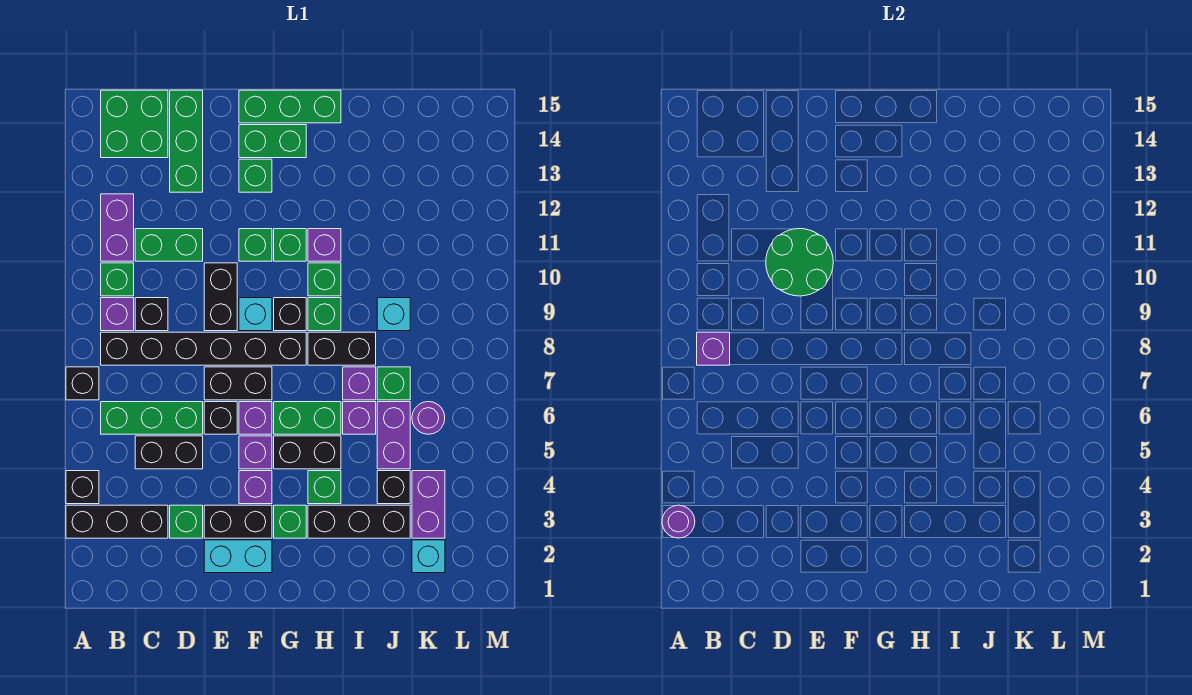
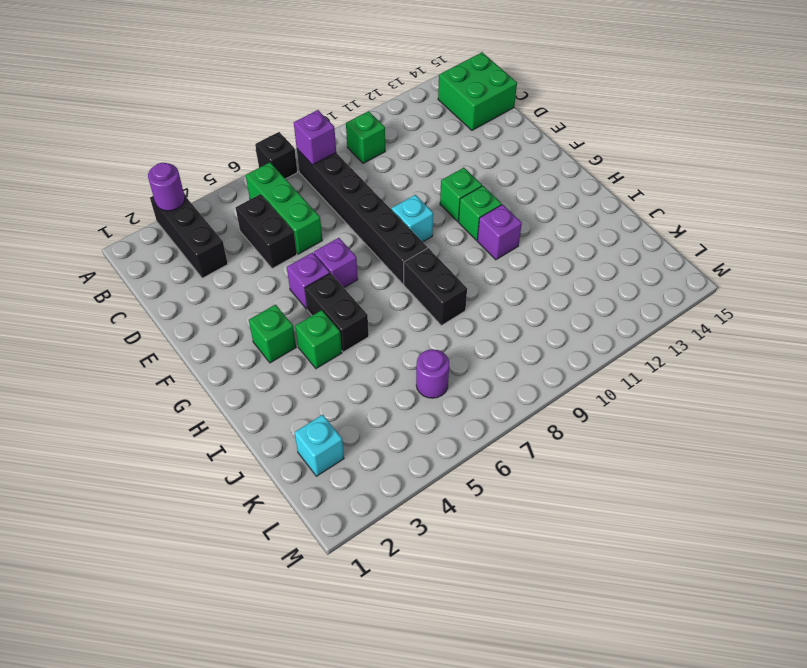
none -> black brick A4 level 1
none -> purple brick B9 level 1
none -> purple brick B11:B12 level 1
none -> black brick C9 level 1

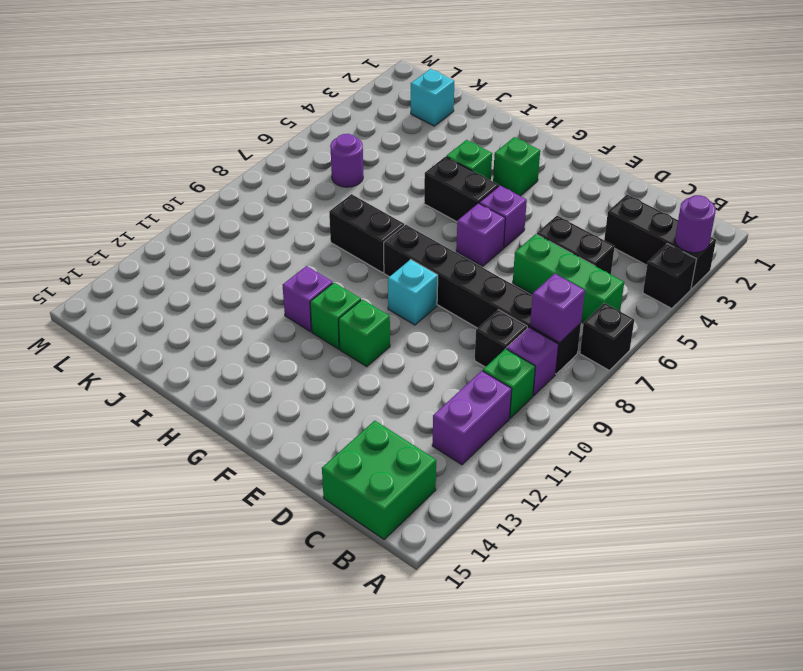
none -> green brick C11:D11 level 1
none -> green brick D3 level 1
none -> green brick D13:D15 level 1
none -> cyan brick E2:F2 level 1

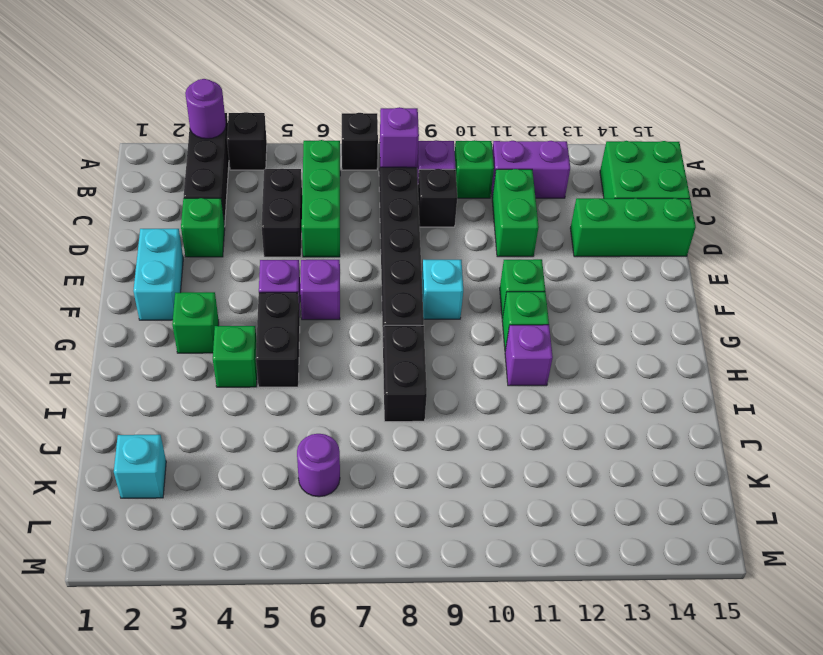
none -> black brick E3:F3 level 1
none -> black brick E6 level 1
none -> black brick E7:F7 level 1
none -> black brick E9:E10 level 1

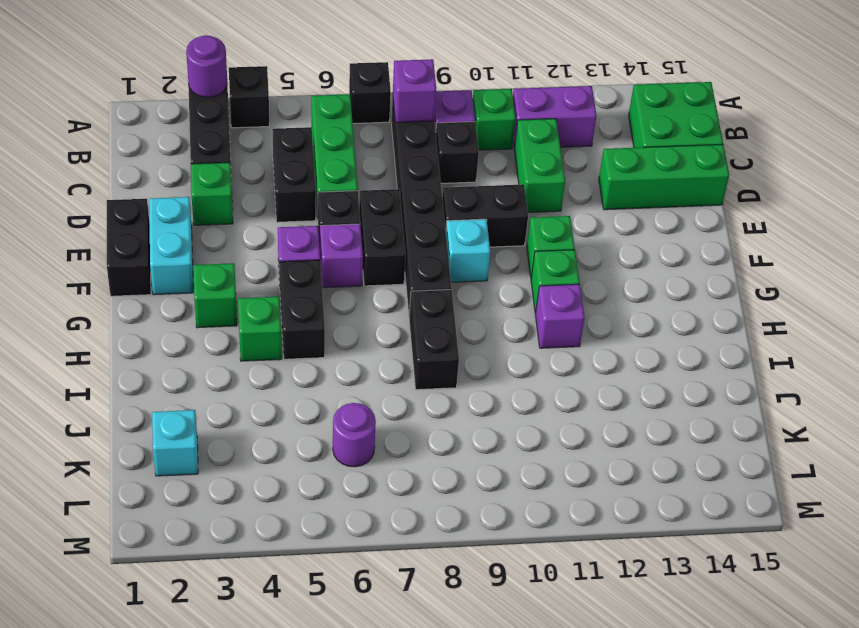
black brick E1:F1 level 1 -> black brick E3:F3 level 1
none -> purple brick F4 level 1
none -> green brick F13 level 1
none -> green brick F14:G14 level 1
none -> green brick F15:H15 level 1

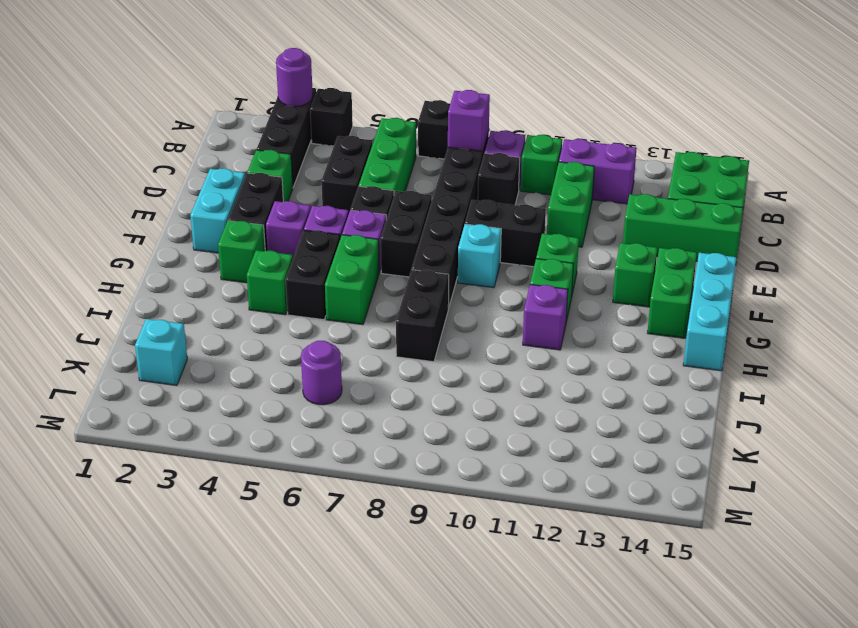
cyan brick F15:H15 level 1 -> green brick F15:H15 level 1
none -> black brick G9 level 1
none -> black brick H3:J3 level 1
none -> green brick H9 level 1
none -> green brick H10 level 1

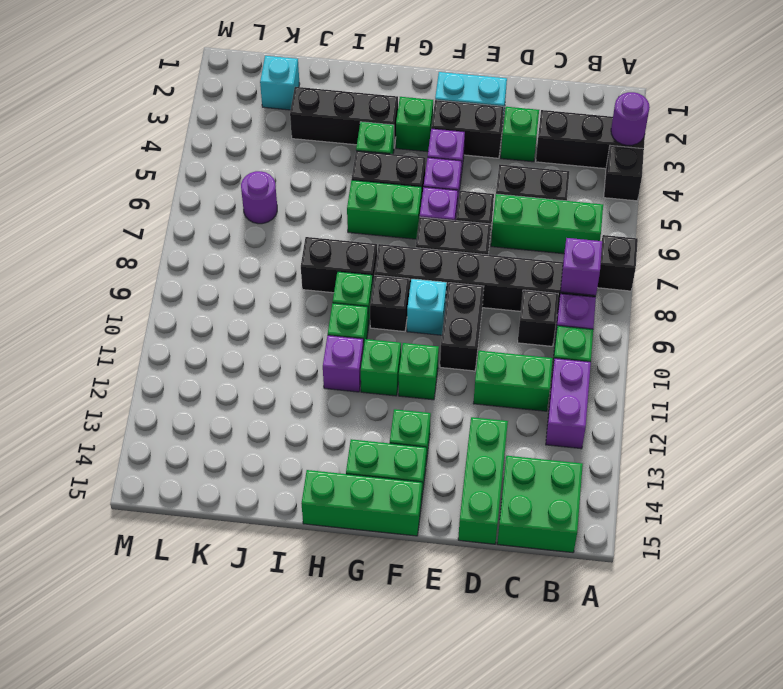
none -> purple brick I6 level 1
none -> purple brick I7 level 1
none -> black brick J4 level 1
none -> purple brick J5:J6 level 1

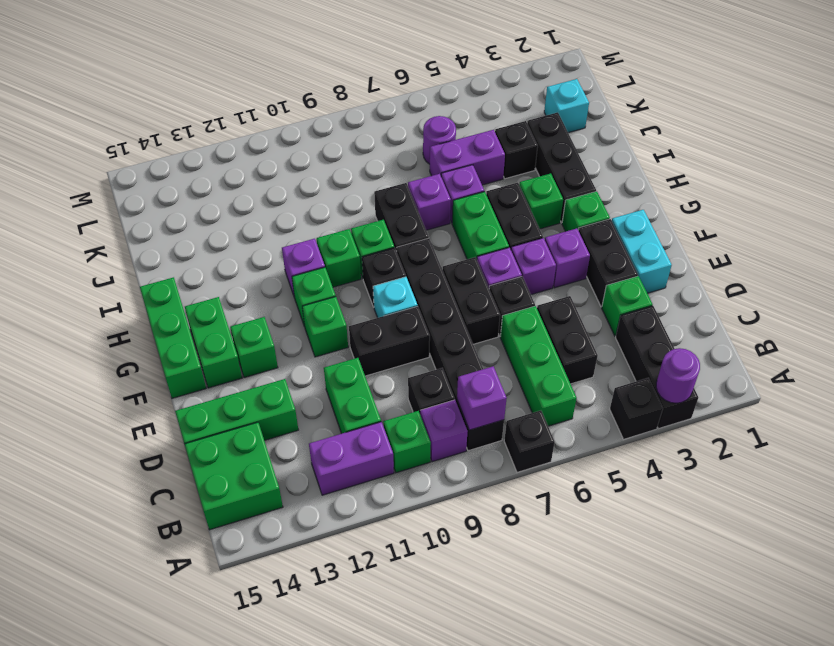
none -> green brick J7 level 1
none -> cyan brick J9 level 1
none -> purple brick K3:K4 level 1
none -> green round brick D10:E11 level 2

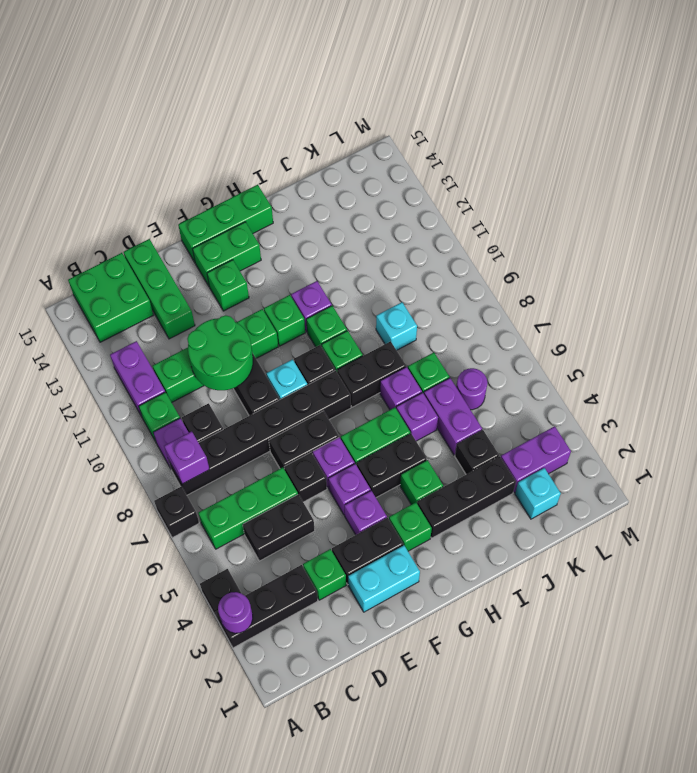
purple brick K3:L3 level 1 -> purple brick K3:K4 level 1

